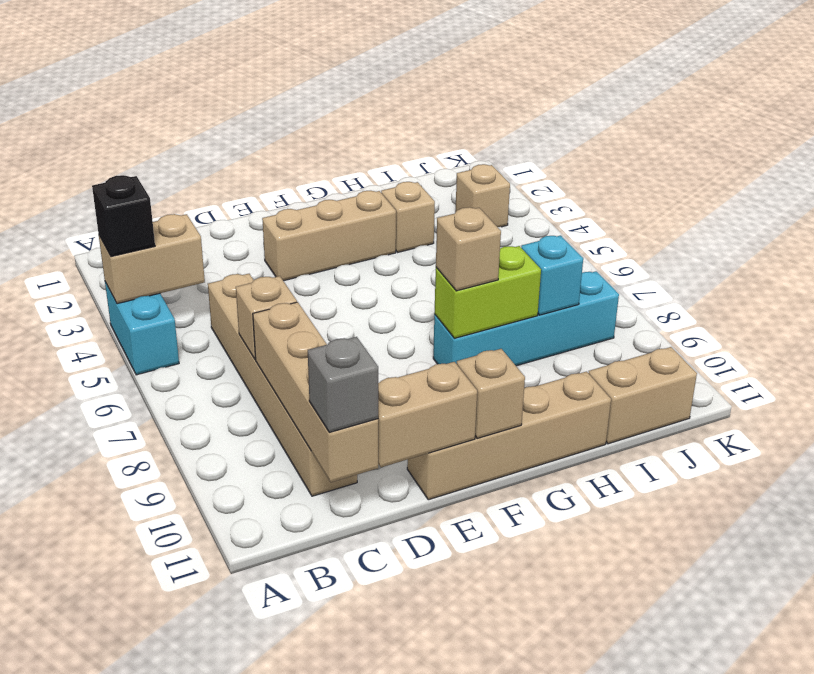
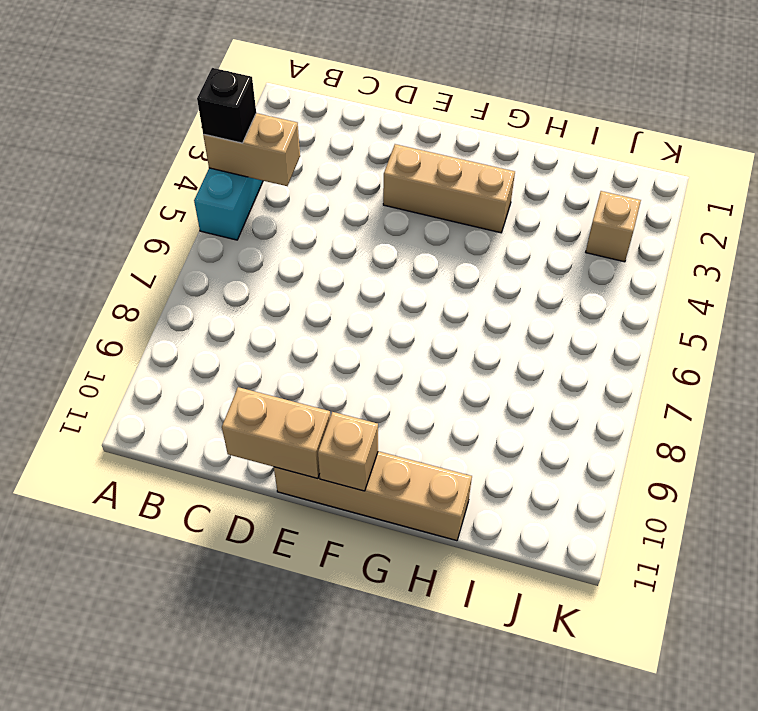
none -> tan brick C5:C10 level 1
none -> cyan brick G8:J8 level 1
none -> tan brick H3 level 1

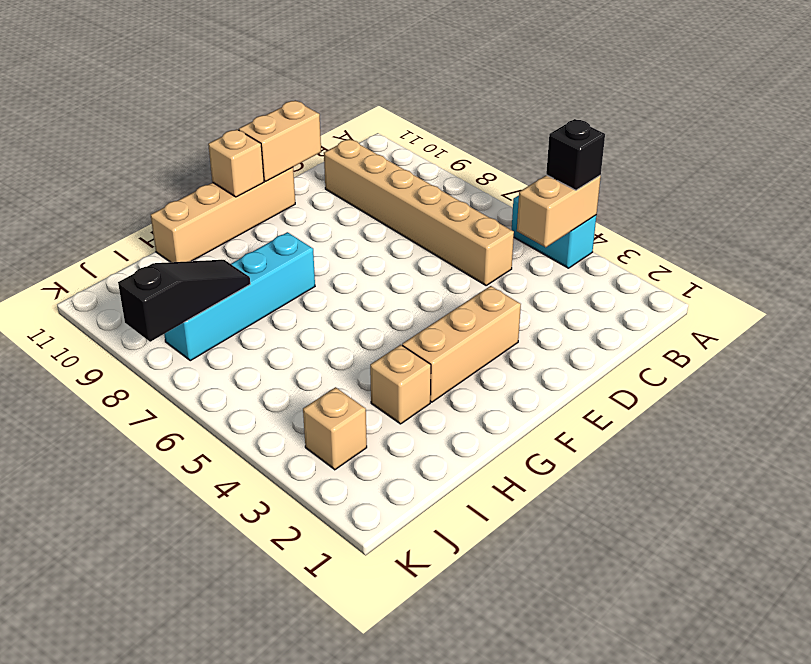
black slope I8:K8 level 2 top K -> cyan brick I8 level 2
none -> tan brick I11:J11 level 1
none -> tan brick C7 level 2
none -> tan brick C8:C11 level 2

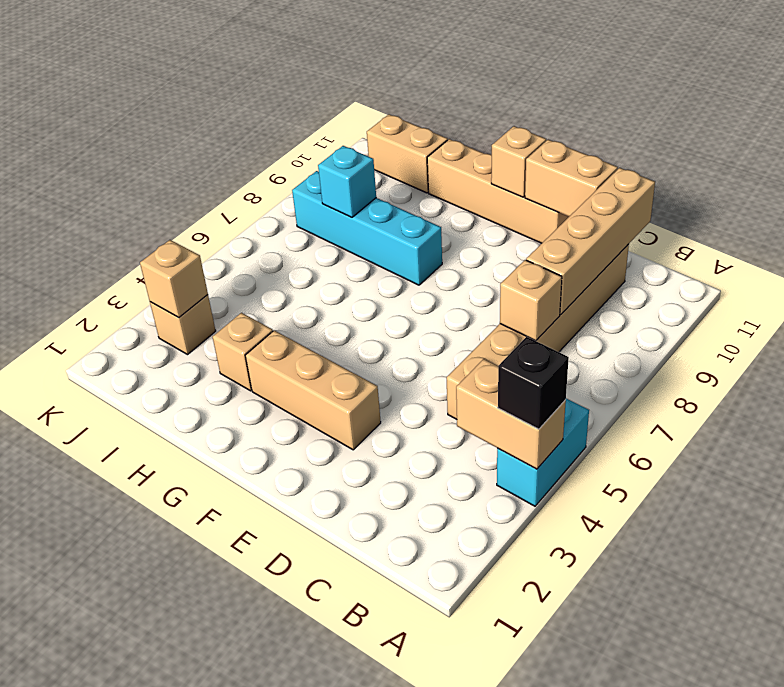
tan brick J3 level 2 -> tan brick G8 level 3
none -> lime brick G8:H8 level 2
none -> grey brick C11 level 3

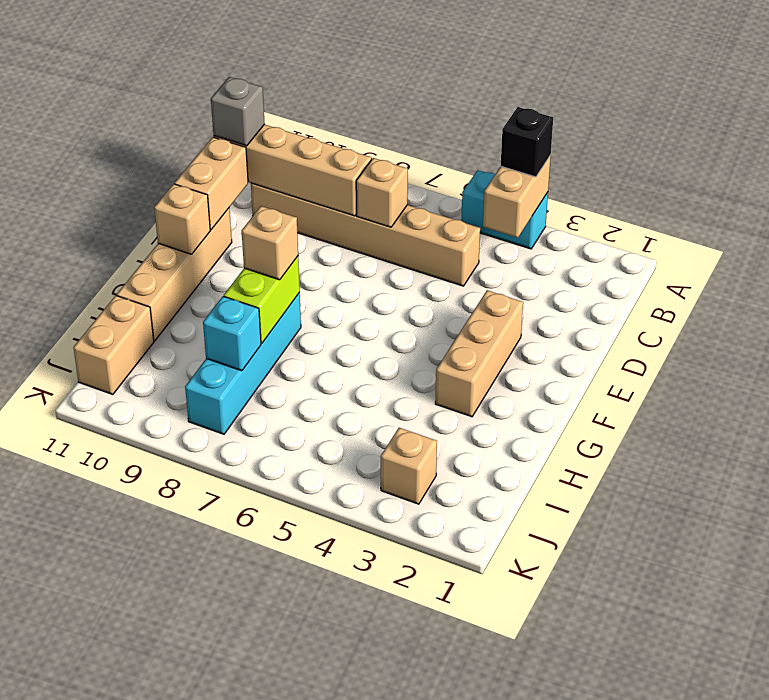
none -> tan brick H3 level 1

